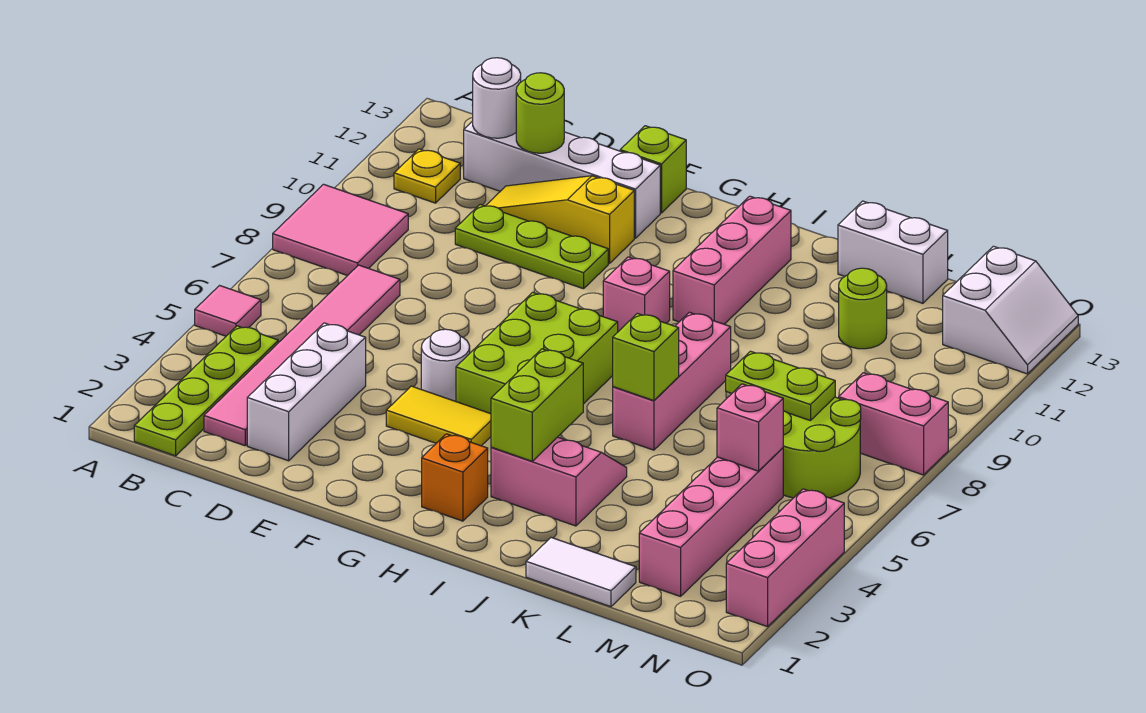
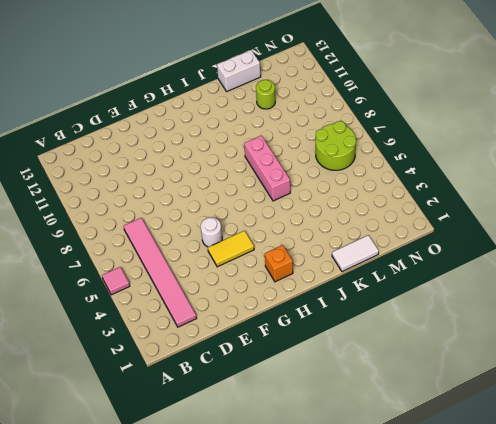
none -> pink tile A8:B9 level 1
none -> lime plate B1:B4 level 1
none -> yellow plate B11 level 1
none -> white brick C12:F12 level 1

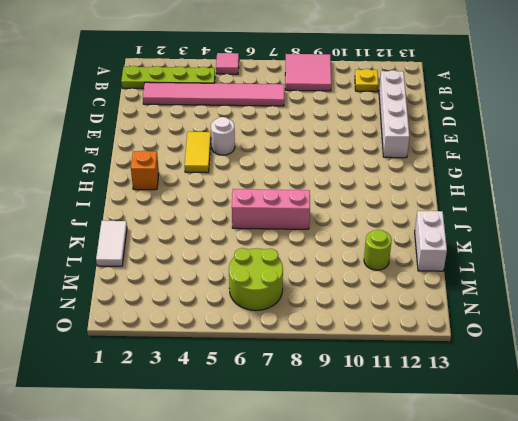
none -> white brick D2:D4 level 1
none -> lime plate D10:F10 level 1
none -> yellow slope D11:F11 level 1 top F
none -> lime brick F13 level 1

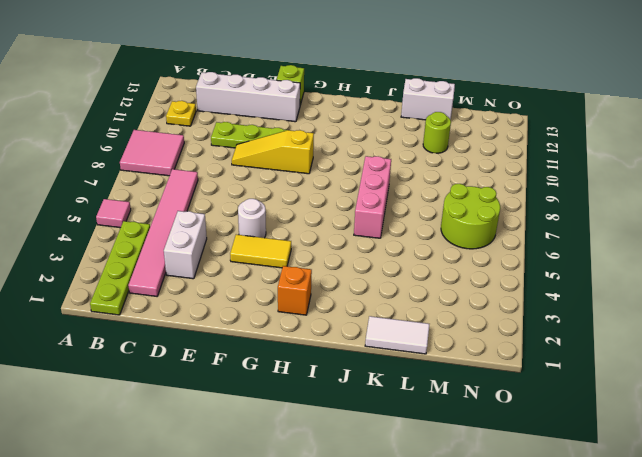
white brick D3:D4 level 1 -> white brick D2:D4 level 1
yellow slope E9:G9 level 1 top G -> yellow slope D11:F11 level 1 top F
none -> lime brick G5:H7 level 1
none -> pink brick H9 level 1
none -> pink slope I3:J4 level 1 top 3
none -> pink brick I10:I12 level 1

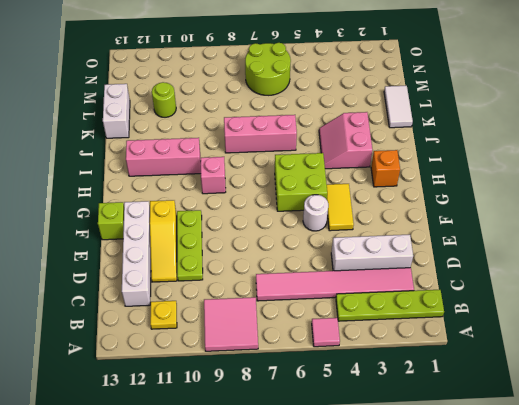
lime brick G5:H6 level 1 -> lime brick G5:H7 level 1
none -> pink brick M2:M5 level 1
none -> pink brick N8:O8 level 1
none -> white slope N12:O13 level 1 top N
none -> pink brick O2:O4 level 1

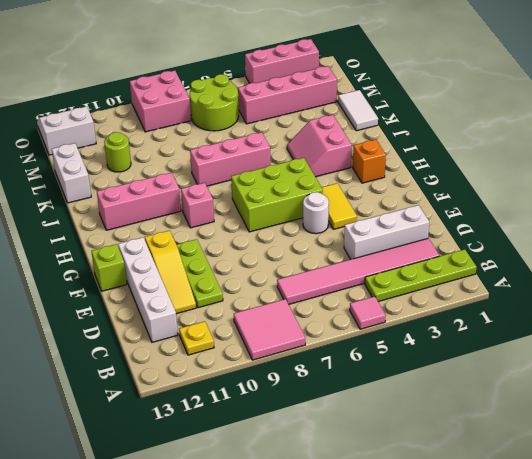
pink brick N8:O9 level 1 -> pink brick N8:O8 level 1
none -> white round brick C12 level 2
none -> lime round brick D12 level 2
none -> lime brick I3:I4 level 2
none -> lime brick J6 level 2

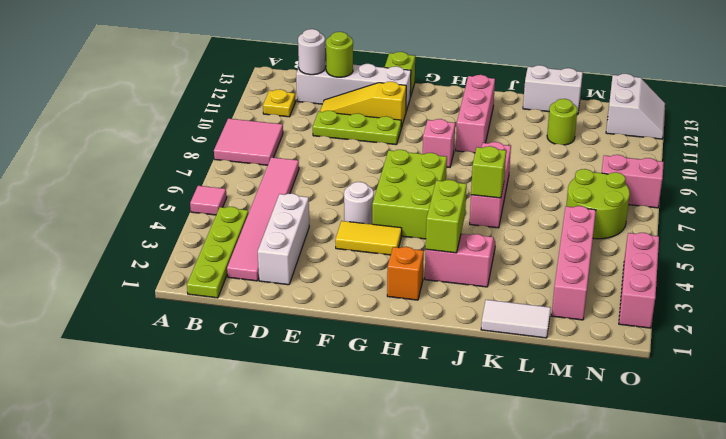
none -> lime plate L7:M7 level 2
none -> pink brick M5 level 2

